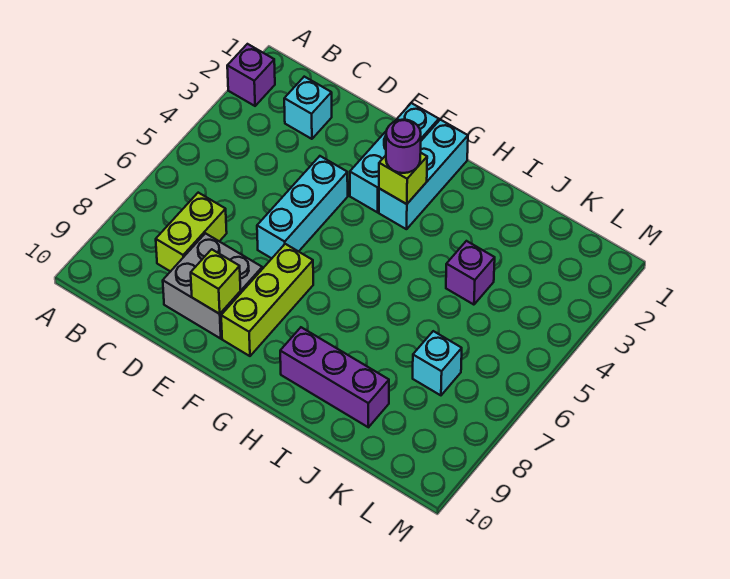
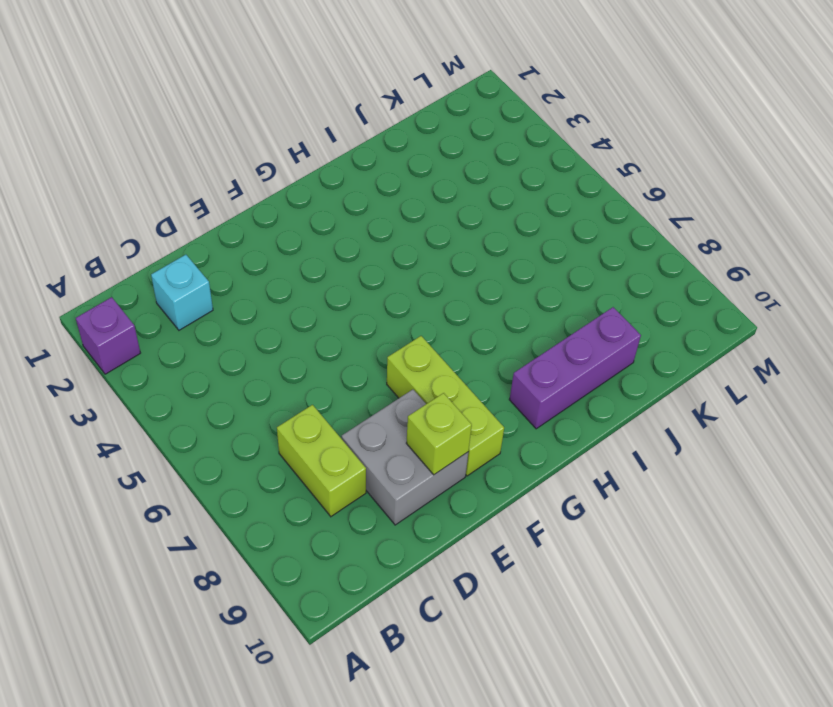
none -> cyan brick E4:E6 level 1
none -> cyan brick F1:F3 level 1
none -> cyan brick G1:G3 level 1

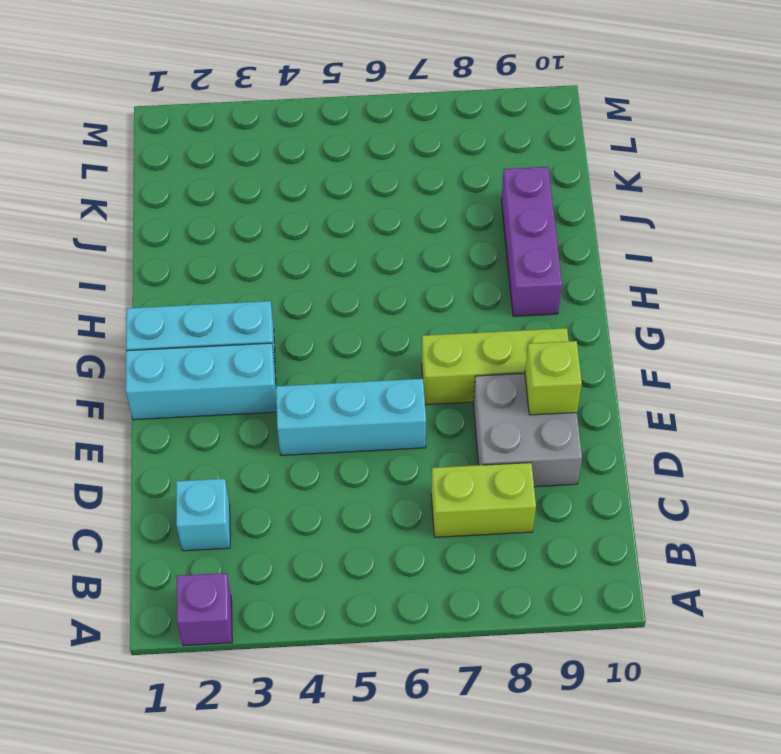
none -> purple brick J4 level 1
none -> cyan brick K7 level 1
none -> lime brick G3 level 2

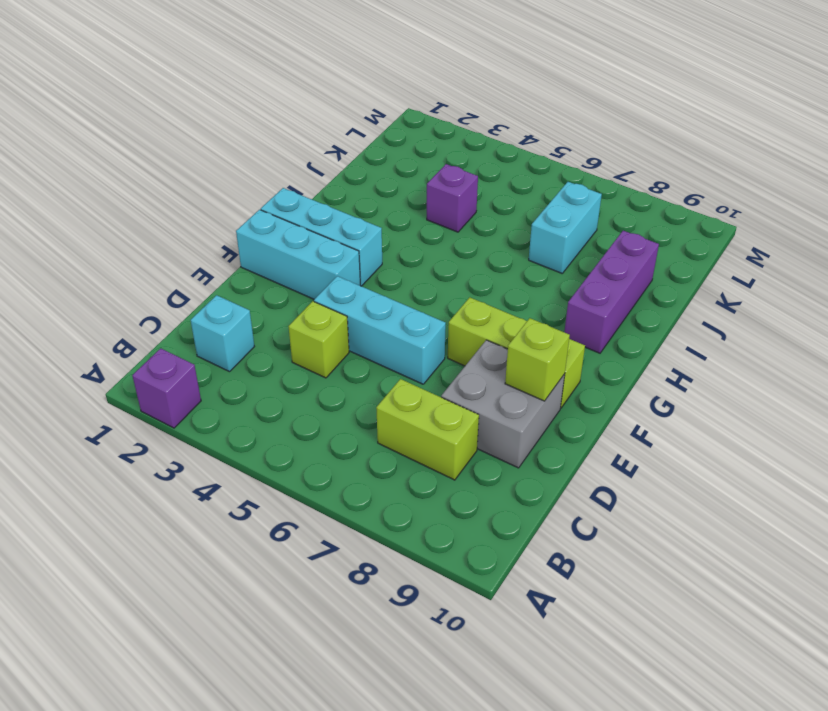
lime brick D4 level 1 -> lime brick G3 level 2
cyan brick J7:K7 level 1 -> cyan brick K7 level 1
none -> purple round brick G3 level 3

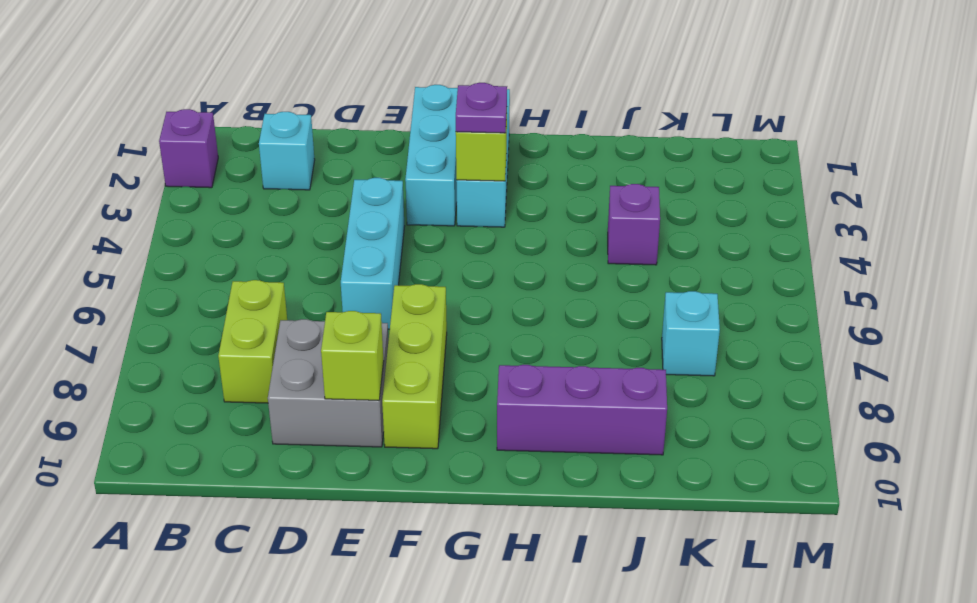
purple plate G3 level 3 -> purple round brick G3 level 3

